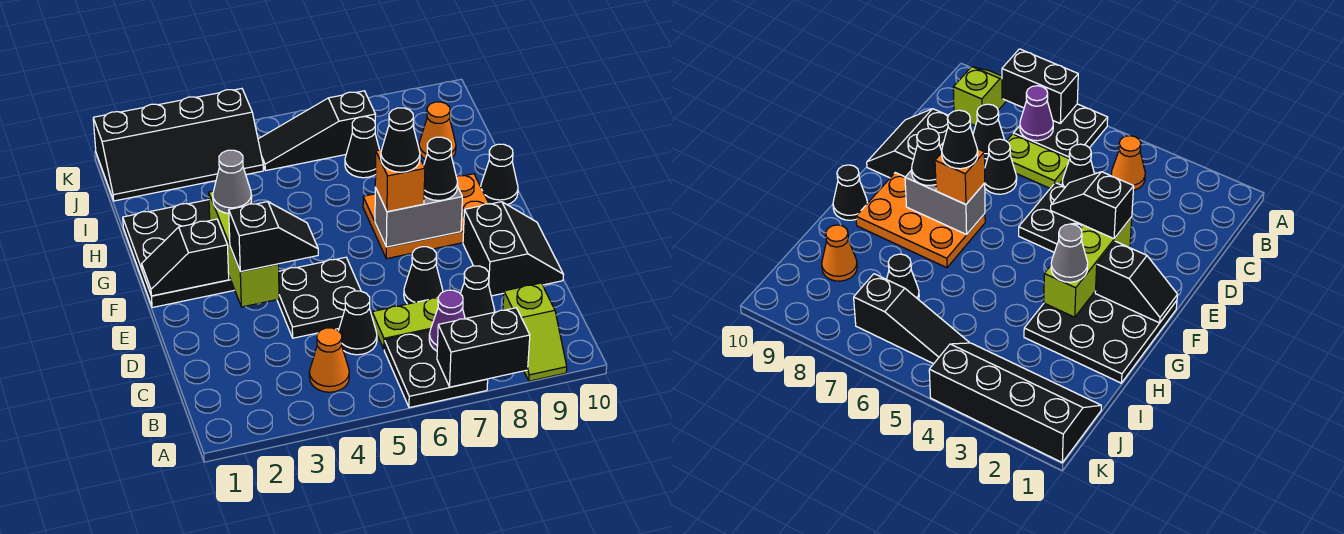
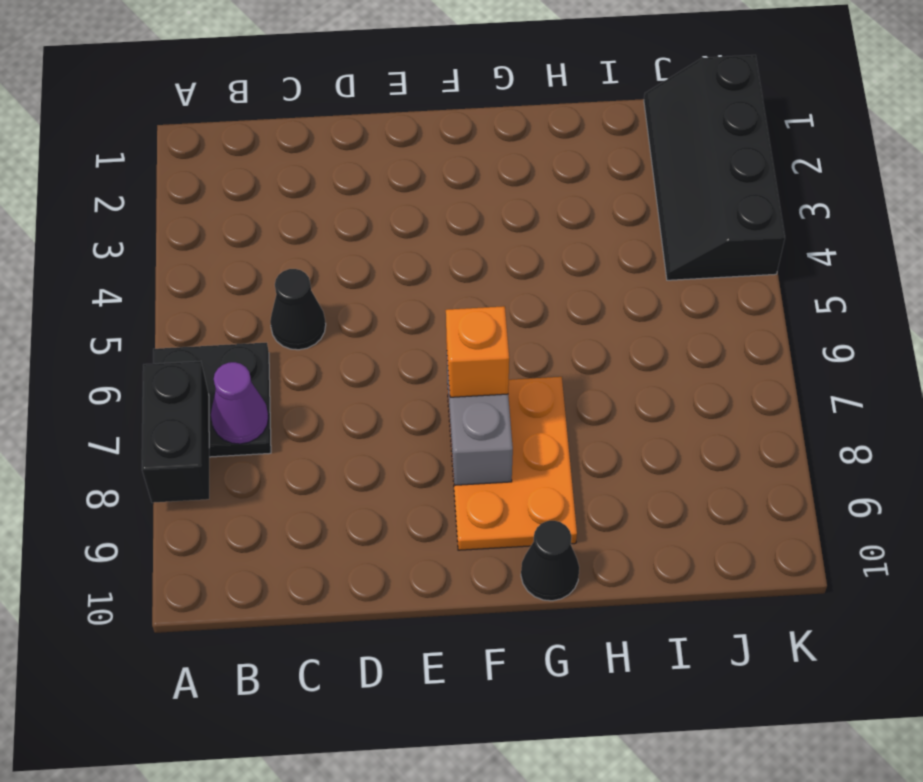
none -> lime slope A9:B9 level 1 top B
none -> orange cone B4 level 1
none -> lime plate C6:C7 level 1

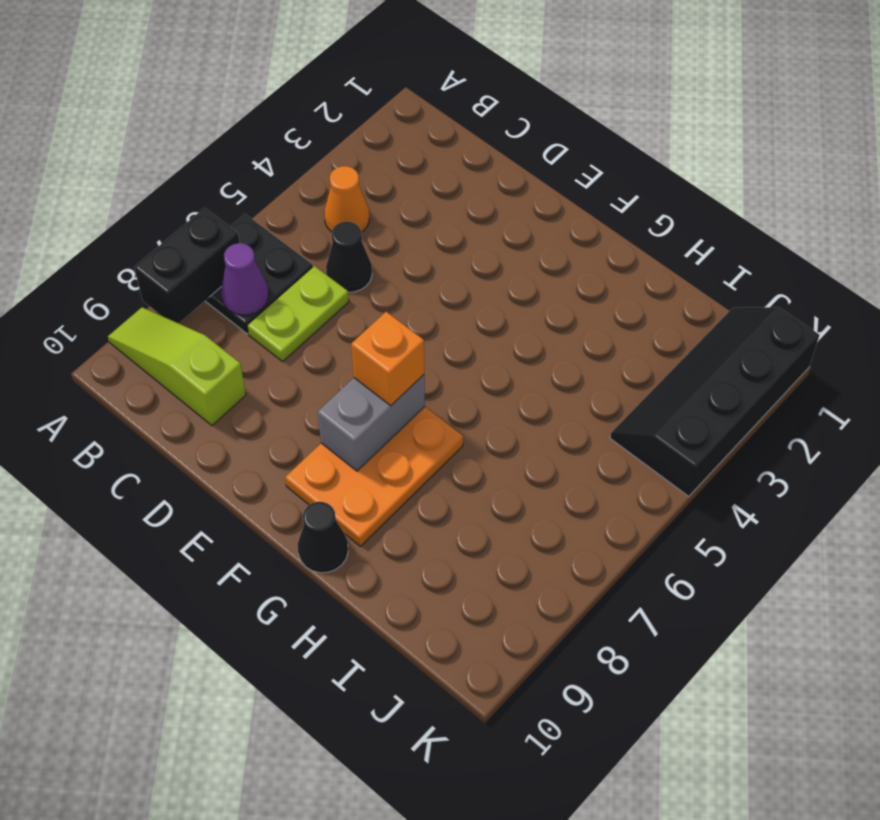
lime slope A9:C9 level 1 top C -> lime slope A9:B9 level 1 top B
none -> black cone C8 level 1
none -> black plate D4:E5 level 1
none -> black cone D7 level 1

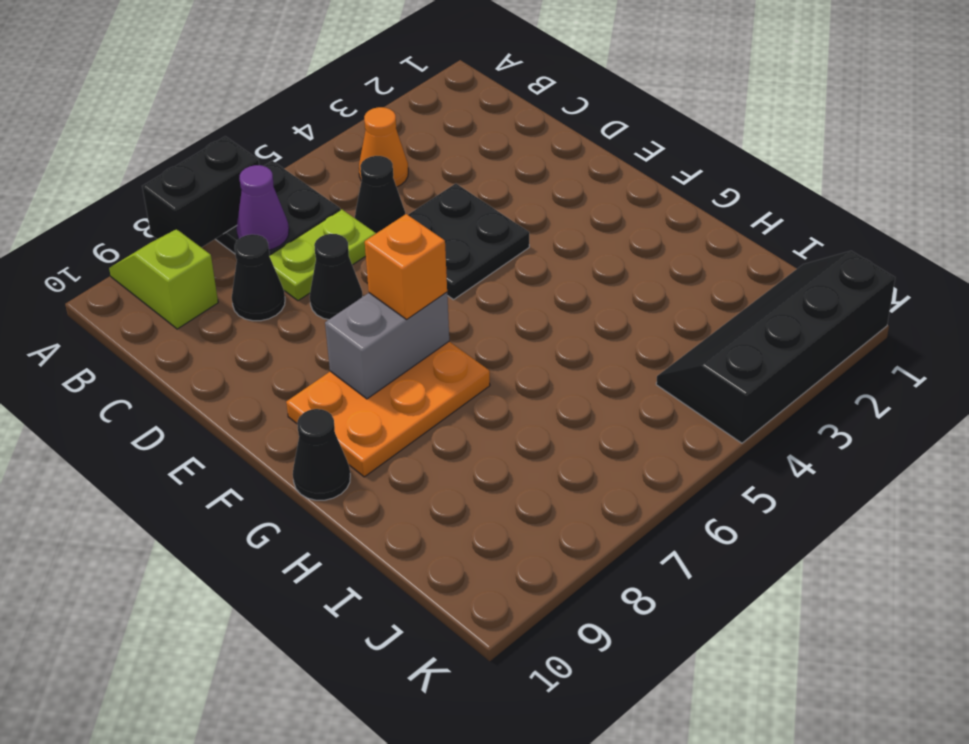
none -> black slope D9:E10 level 1 top 9
none -> black plate F1:H3 level 1
none -> black cone I7 level 1

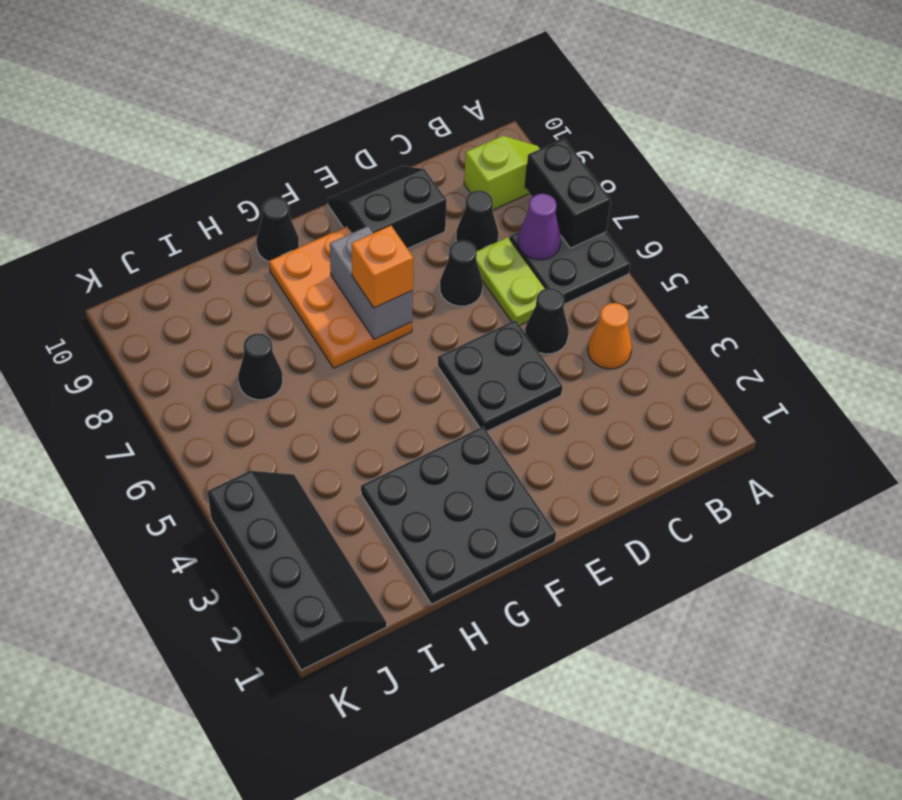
none -> orange cone I9 level 1
none -> black slope J5:J7 level 1 top 7
none -> lime brick E3:G3 level 2

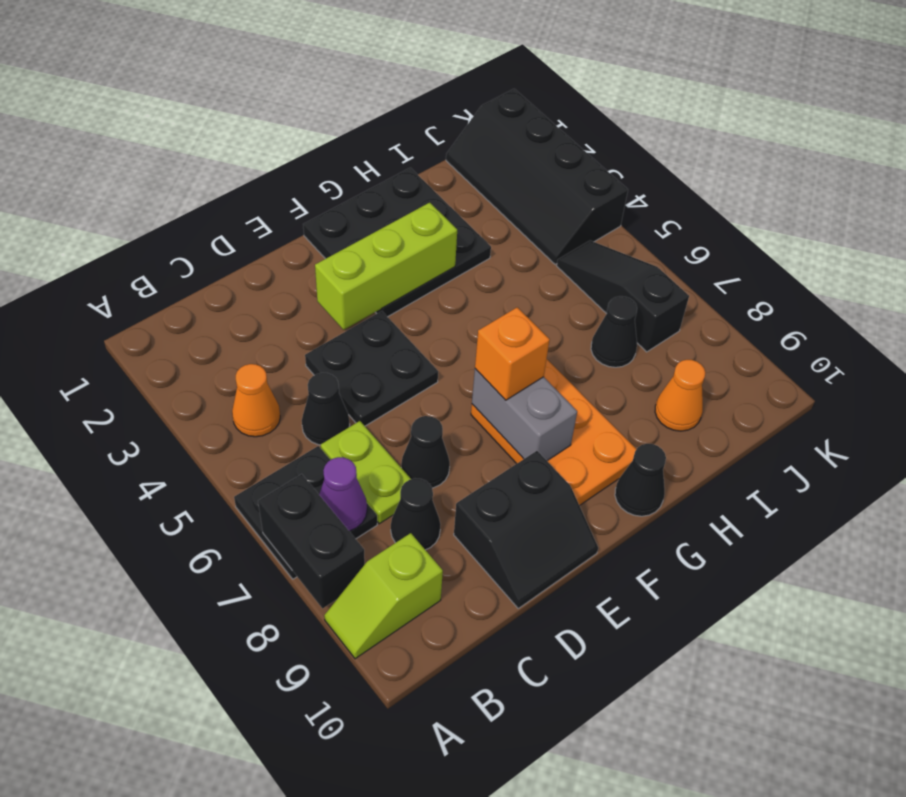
none -> black slope F1:F2 level 2 top 2
none -> black slope E3:E4 level 3 top 3
none -> black cone F8 level 3

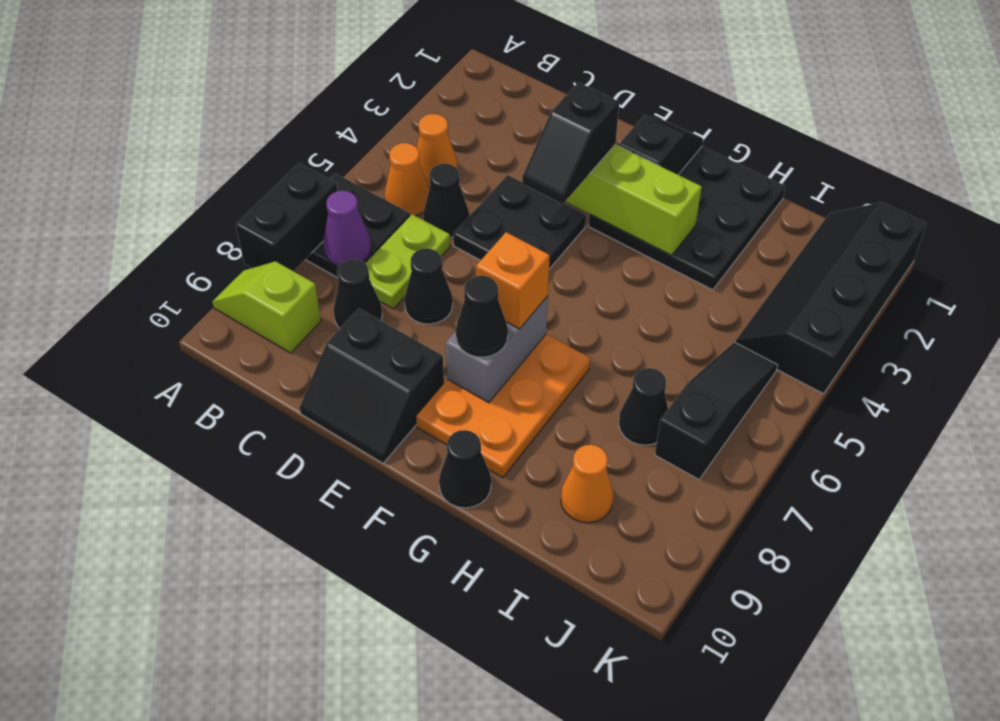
orange cone B5 level 1 -> none
none -> grey cone G3 level 3
none -> black cone F7 level 4

